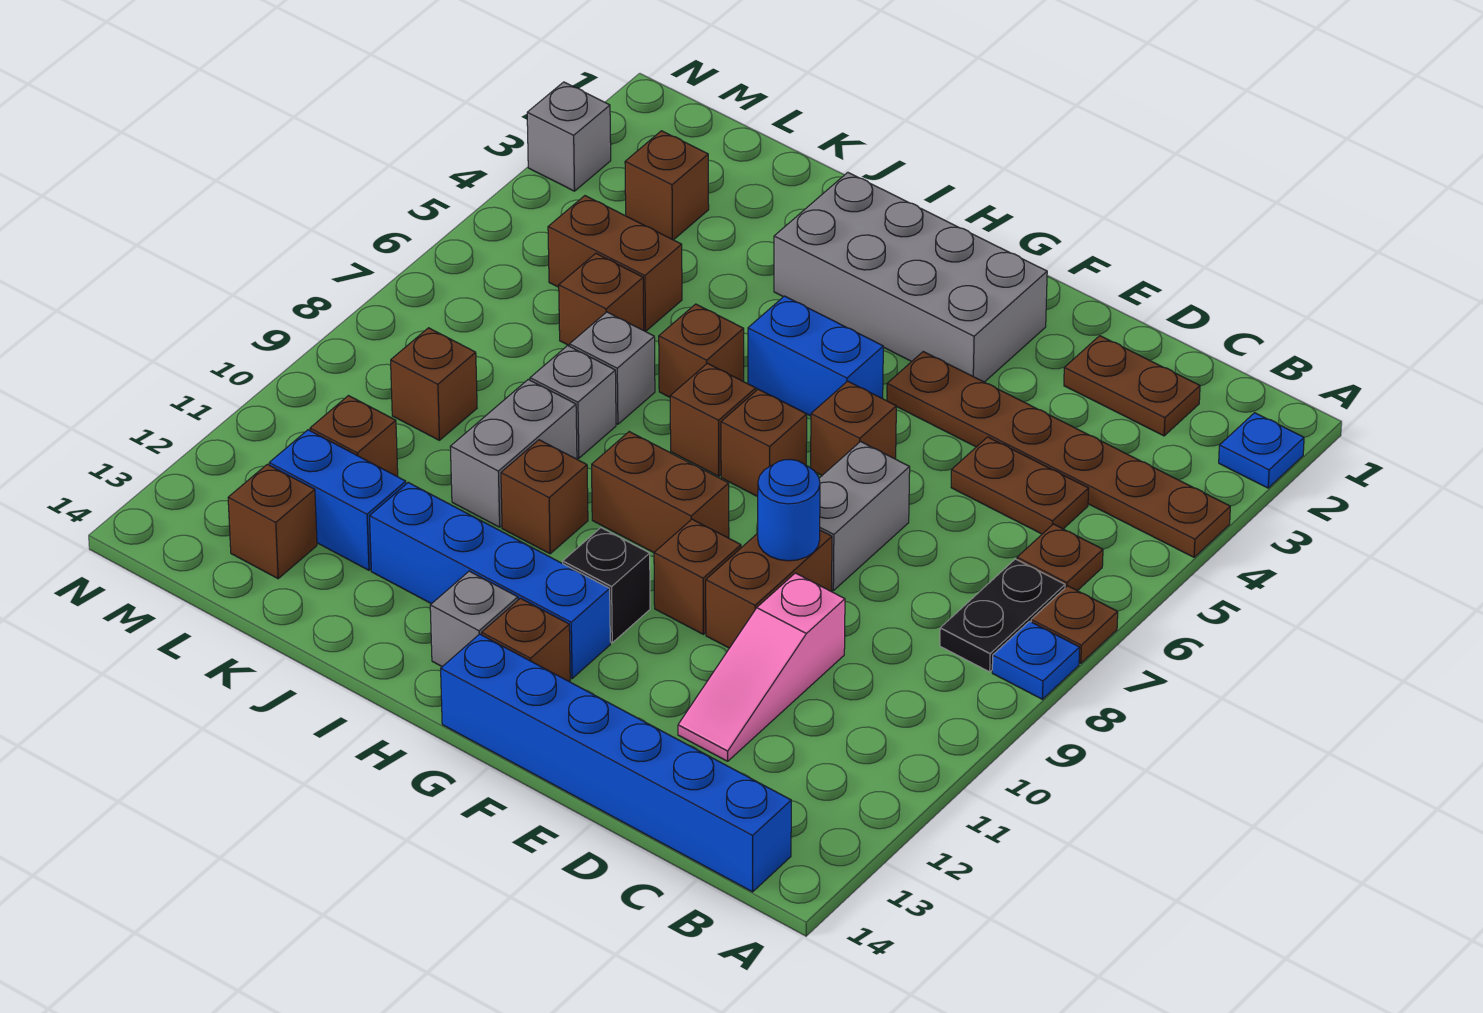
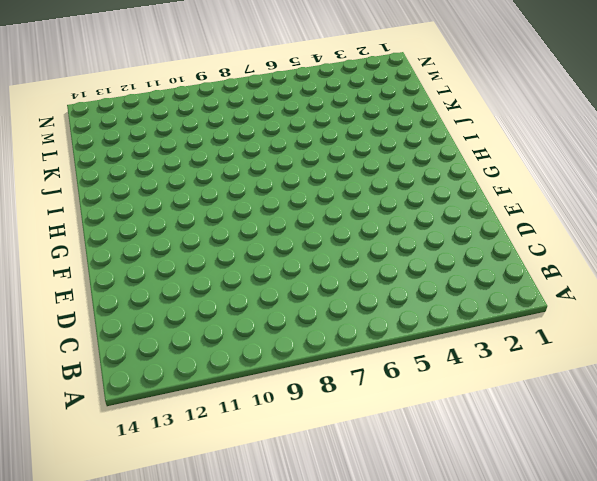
none -> blue plate A2 level 1
none -> brown plate A4:F4 level 1
none -> brown plate A7 level 1
none -> blue plate A8 level 1

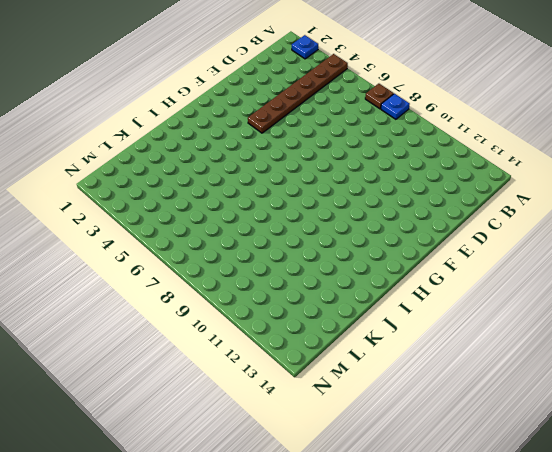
none -> brown plate B6 level 1
none -> black plate B7:B8 level 1
none -> blue brick B14:G14 level 1
none -> brown plate C2:D2 level 1

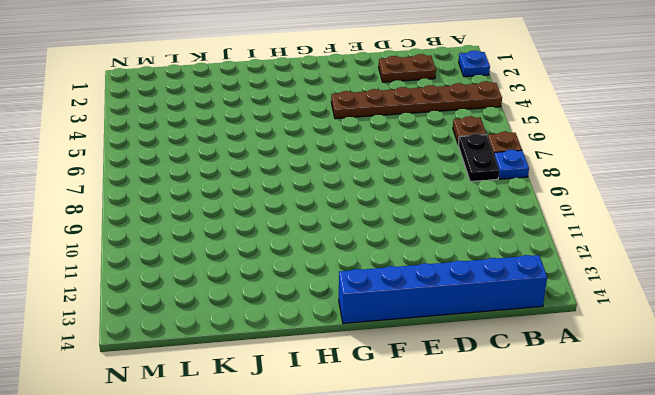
none -> brown plate C5:D5 level 1
none -> pink slope D10:D12 level 1 top 10
none -> grey brick E7:E8 level 1
none -> brown brick E9:E10 level 1

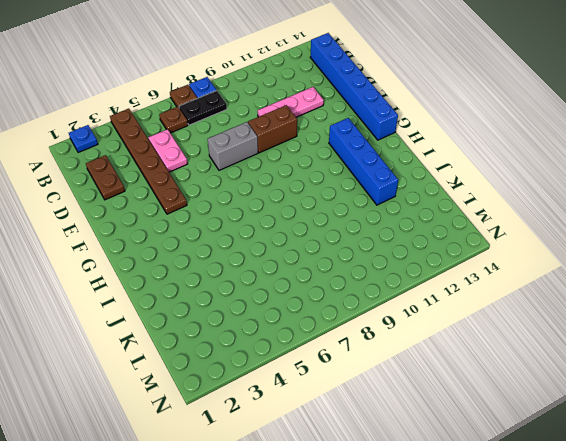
pink plate C5:D5 level 1 -> brown plate C5:D5 level 1
pink plate D10:D12 level 1 -> pink slope D10:D12 level 1 top 10
none -> grey brick F2:I3 level 1
none -> brown brick F6 level 1
none -> brown brick F10 level 1
none -> blue brick G5:H5 level 1

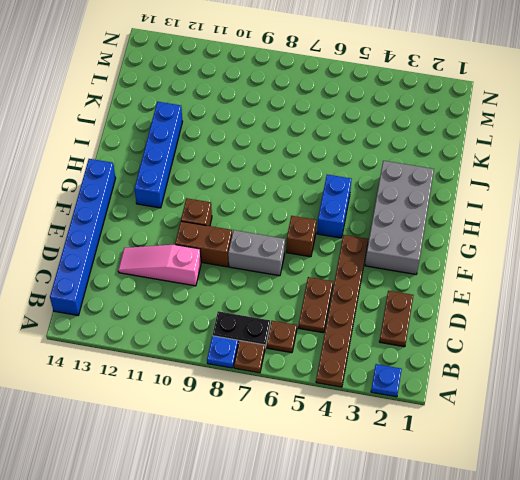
none -> brown brick G7 level 1
none -> brown brick G9:H9 level 1
none -> black brick G11 level 1
none -> brown brick G13 level 1

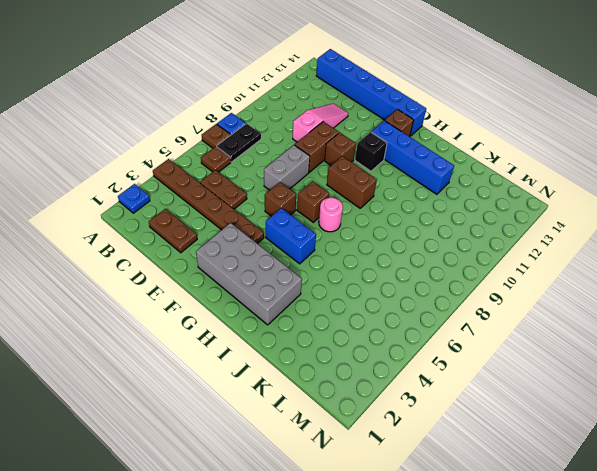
pink round brick H7 level 1 -> brown brick H7 level 1
none -> grey brick H13 level 1
none -> brown brick I6 level 1
none -> brown brick I10 level 1
none -> grey brick J7 level 1

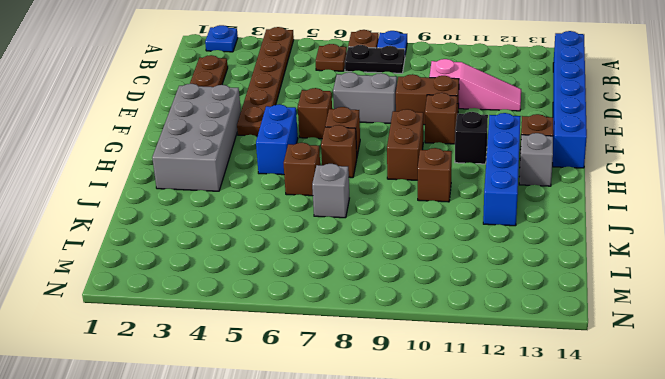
none -> brown plate C5:D5 level 1
none -> grey brick J8 level 1
none -> grey brick J9:J10 level 1
none -> brown brick K5:L5 level 1

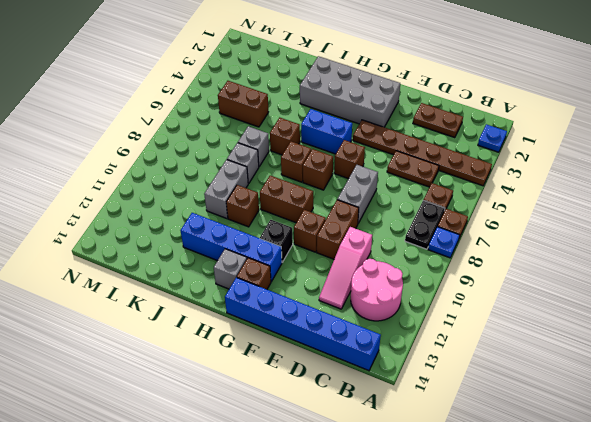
pink round brick B11:C12 level 1 -> none
none -> brown brick K6 level 1
none -> blue brick K12:L12 level 1
none -> brown brick L3 level 1
none -> brown brick L9 level 1

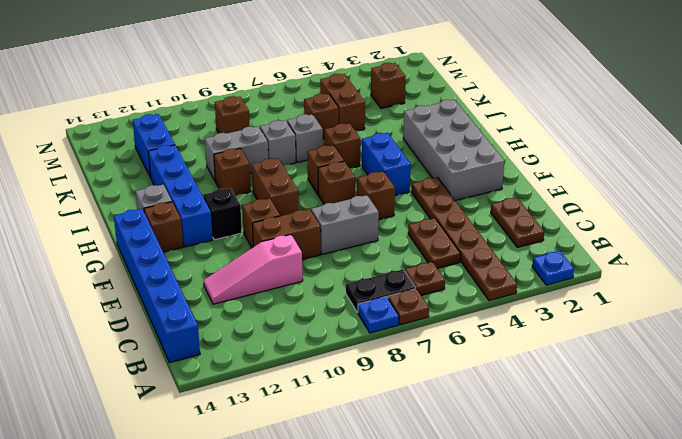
none -> brown brick L11 level 1
none -> brown brick L13 level 1
none -> grey brick N3 level 1
none -> blue round brick E9 level 2

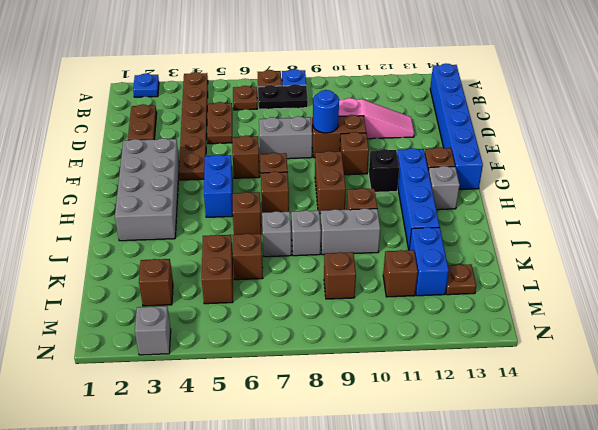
brown plate L13 level 1 -> brown brick L13 level 1

